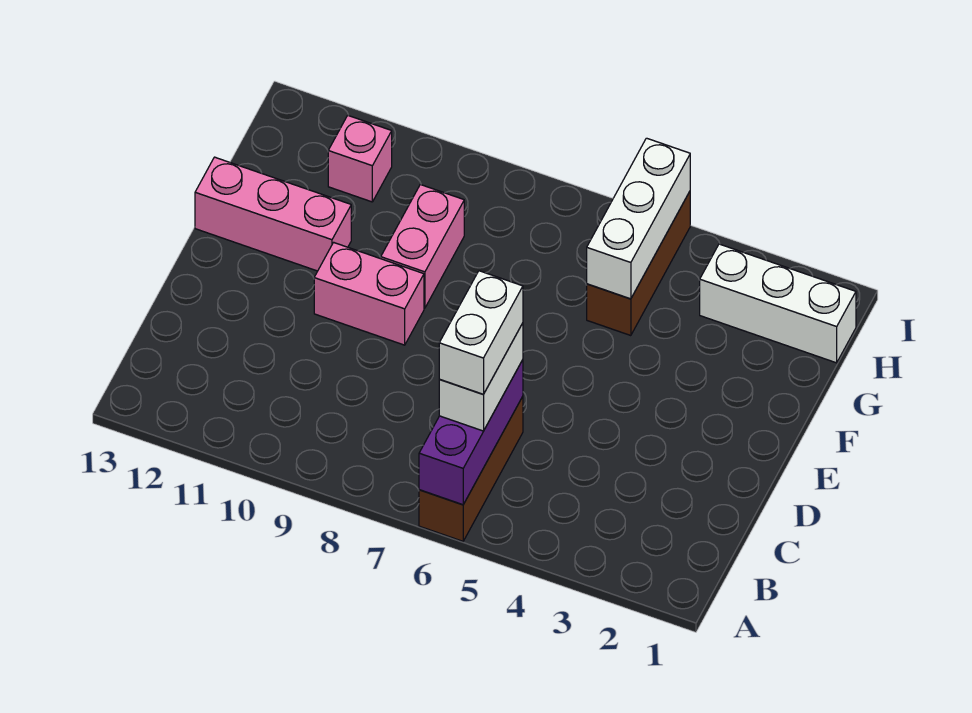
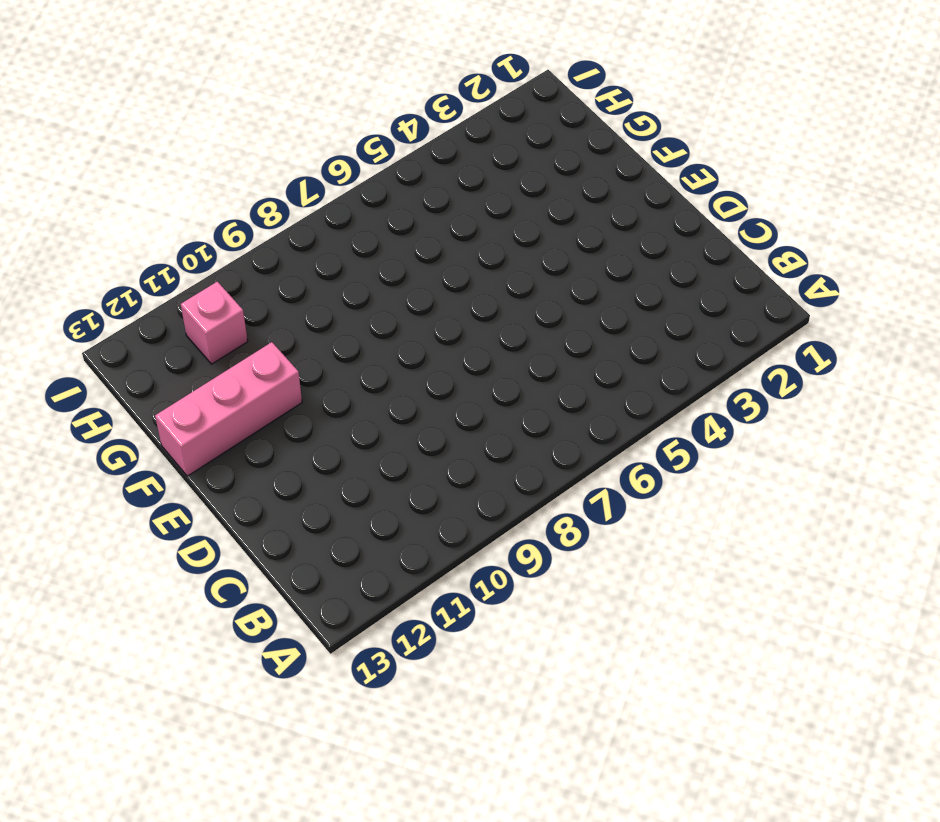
none -> brown brick A6:C6 level 1
none -> pink brick E9:E10 level 1

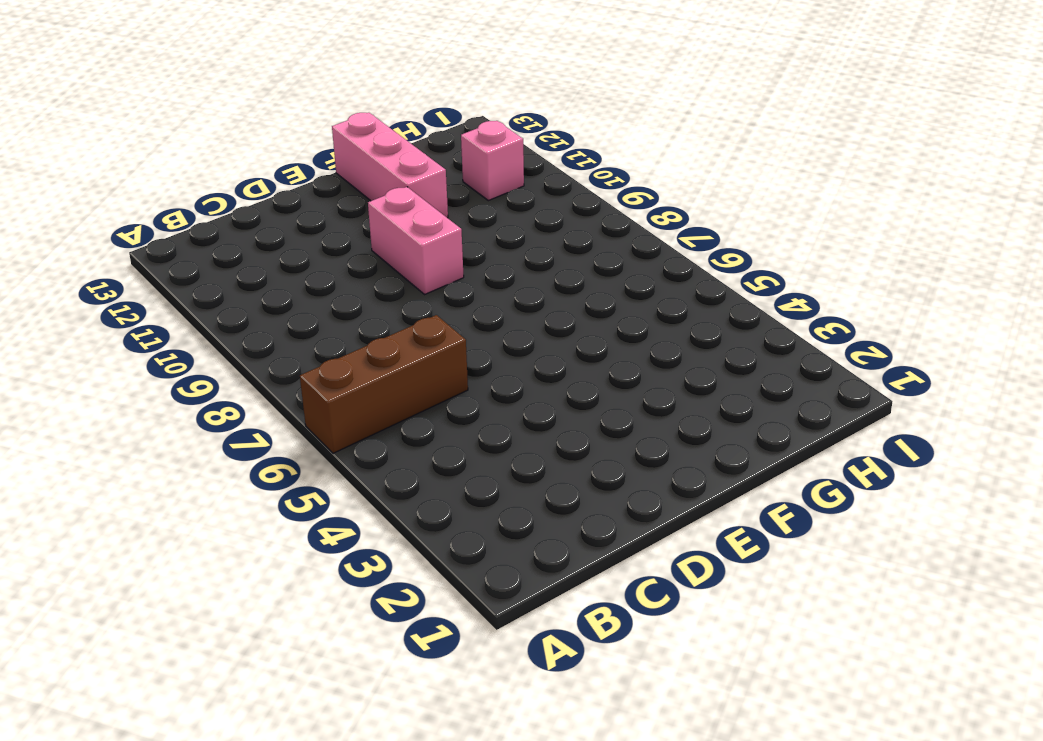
none -> pink brick F9:G9 level 1
none -> brown brick G5:I5 level 1

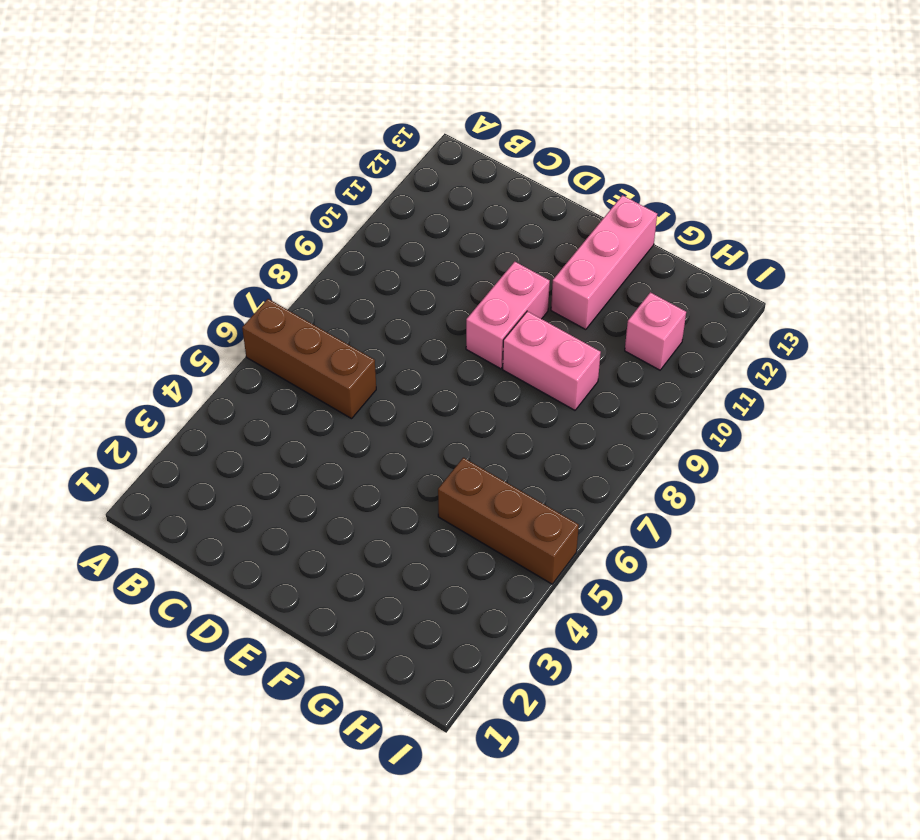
none -> white brick H1:H3 level 1
none -> purple brick A6:C6 level 2

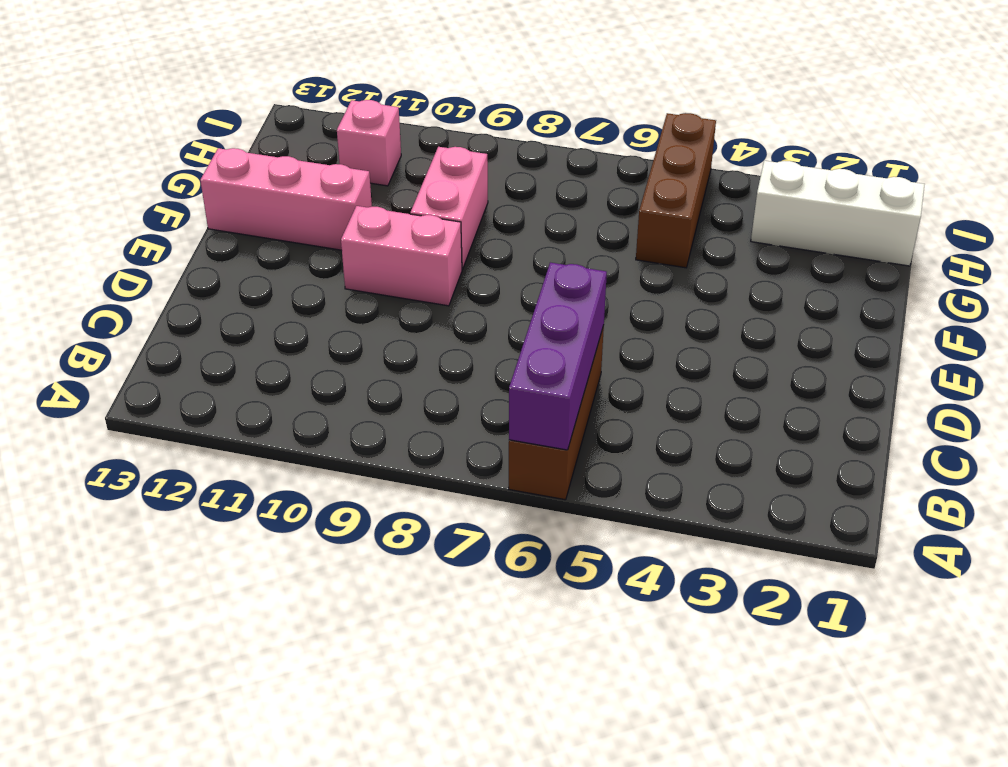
none -> white brick G5:I5 level 2
none -> white brick B6:C6 level 3

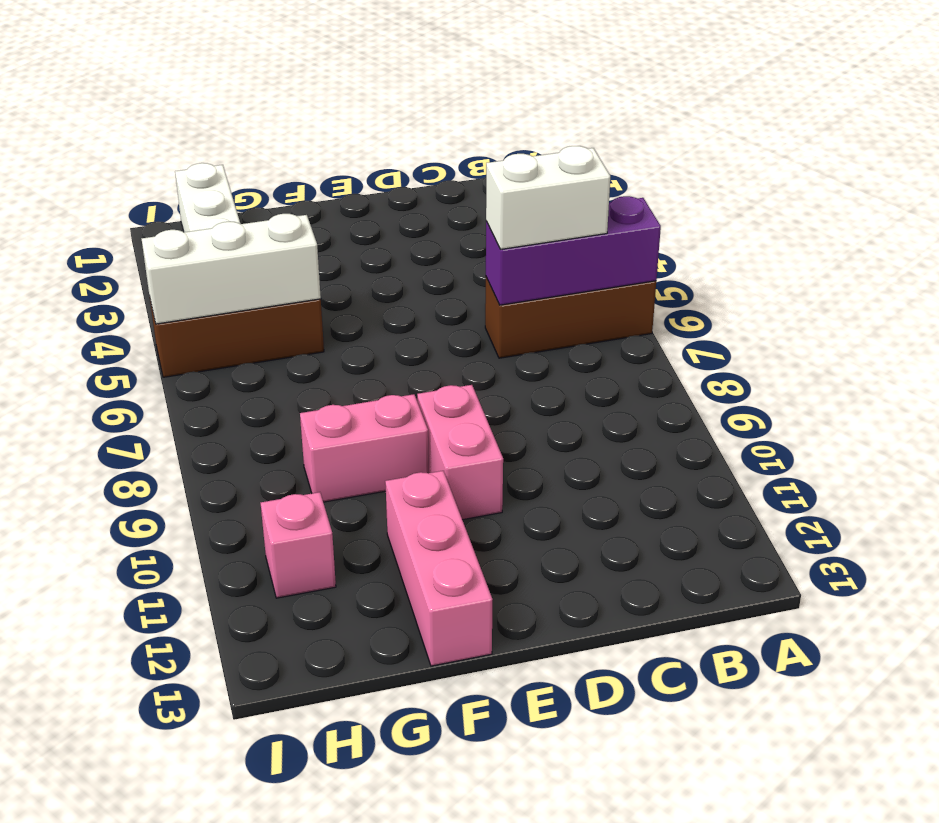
none -> white brick B6:C6 level 4

